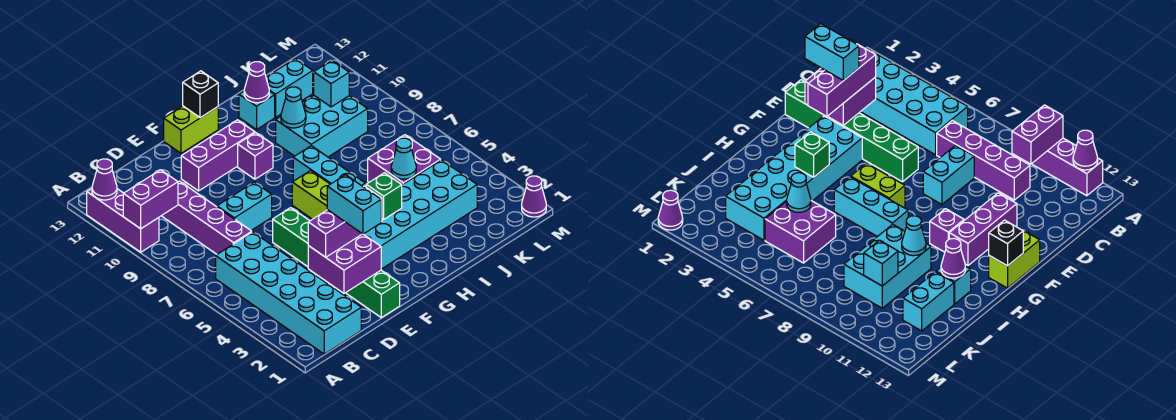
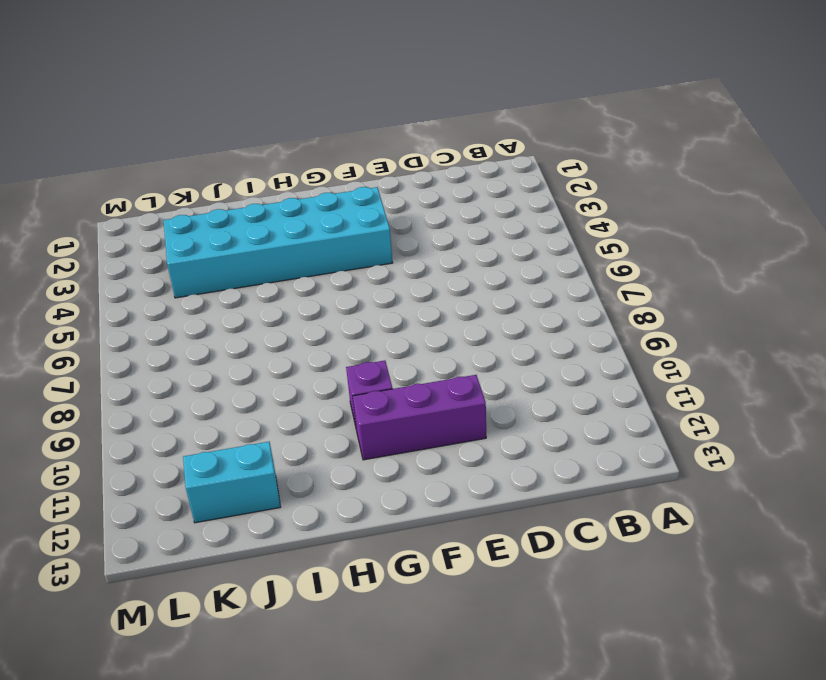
none -> purple brick A10:A12 level 1
none -> cyan brick B1:C6 level 1
none -> purple brick C7:C10 level 1

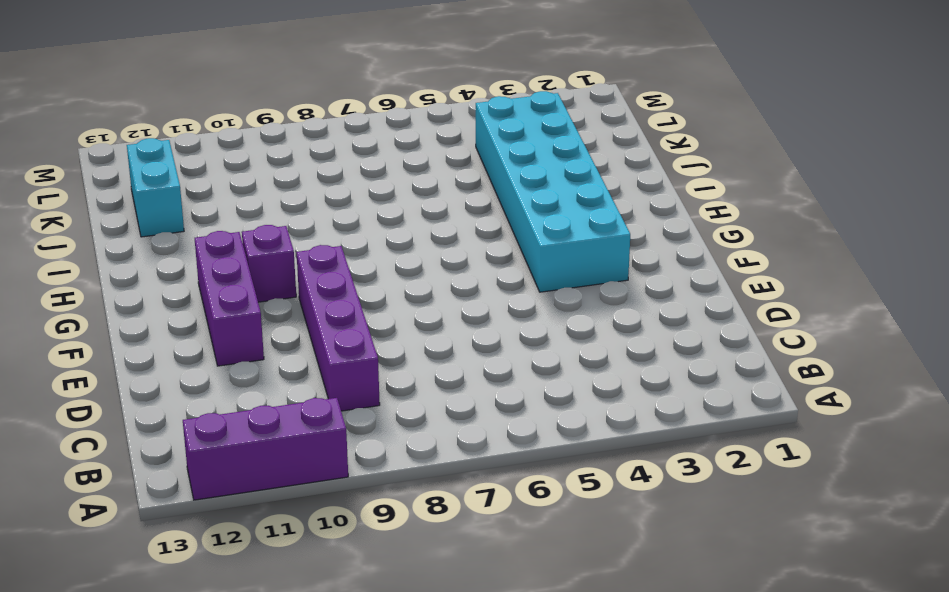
purple brick C9:F9 level 1 -> purple brick C7:C10 level 1
none -> cyan brick B1:C6 level 1
none -> cyan brick D8:E8 level 1
none -> green brick E1:E6 level 1

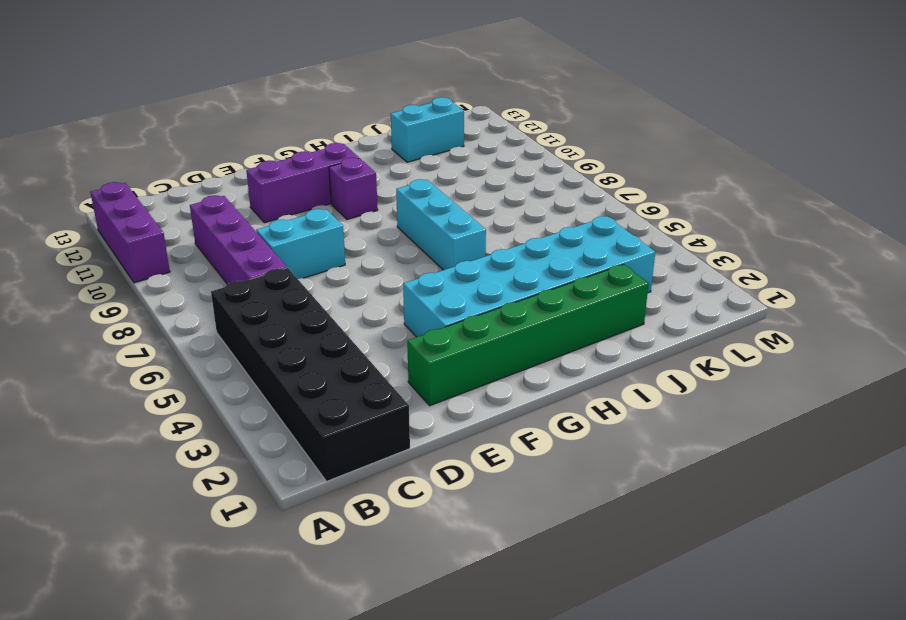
black brick B1:C6 level 1 -> cyan brick B1:C6 level 1
green brick E2:J2 level 1 -> green brick E1:E6 level 1
none -> lime brick F13:G13 level 1
none -> lime brick G6:G7 level 1
none -> cyan brick I9:K10 level 1

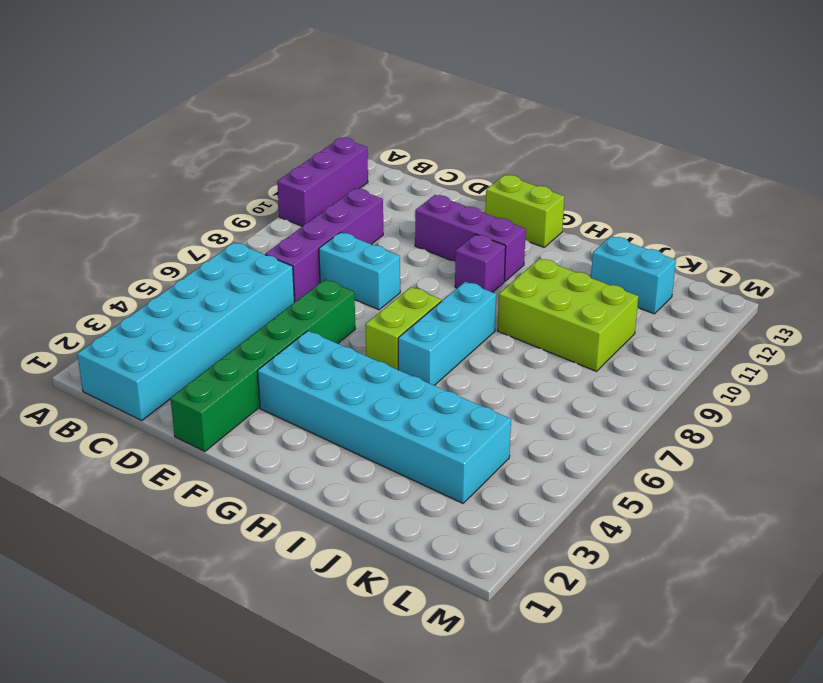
lime brick I9:K10 level 1 -> cyan brick I9:K10 level 1
none -> cyan brick I12 level 1
none -> purple brick J5:K6 level 1
none -> purple cone M1 level 1

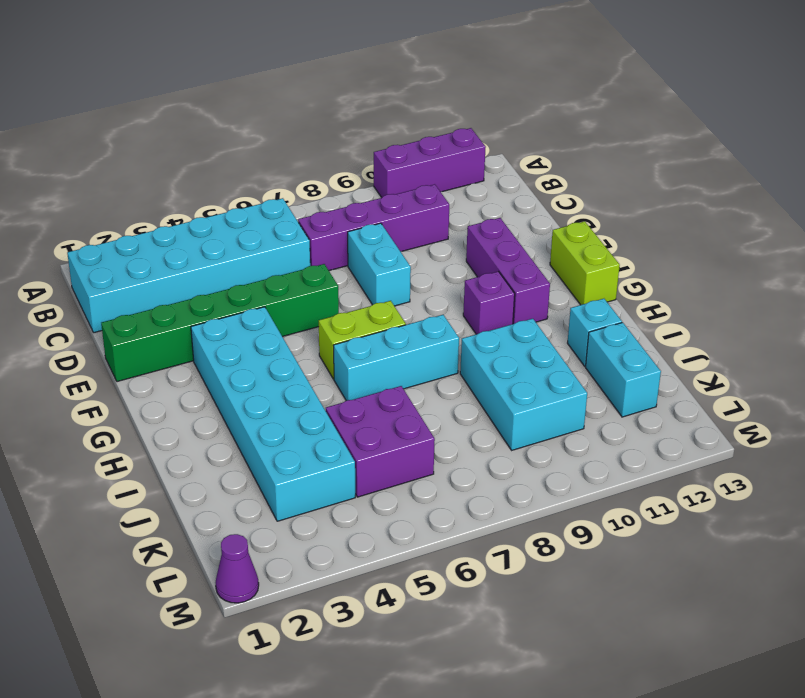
none -> purple brick A10:B10 level 2
none -> purple cone A12 level 2
none -> purple brick D2:E3 level 2

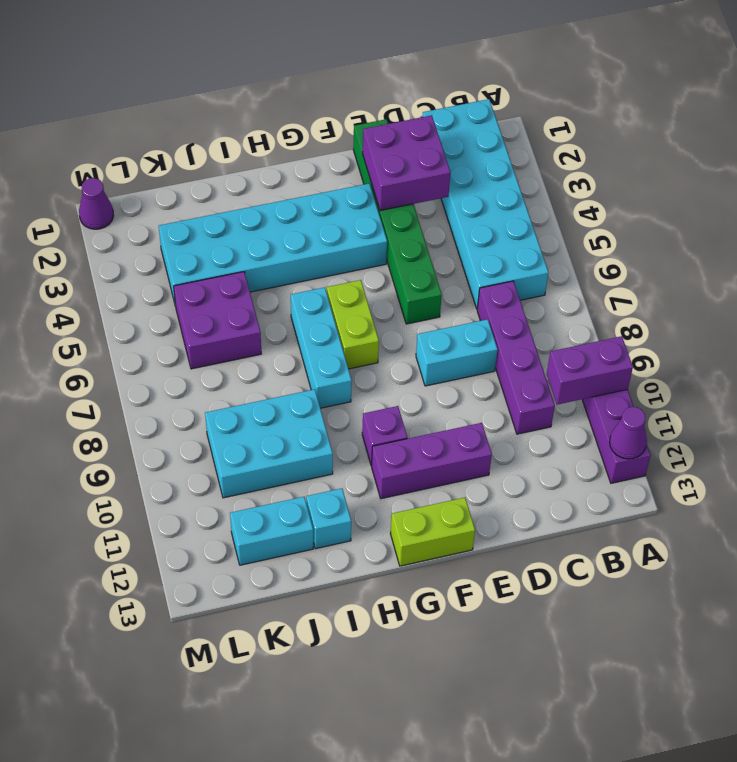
none -> black brick G13 level 2
none -> green brick H4 level 2
none -> cyan cone I10 level 2

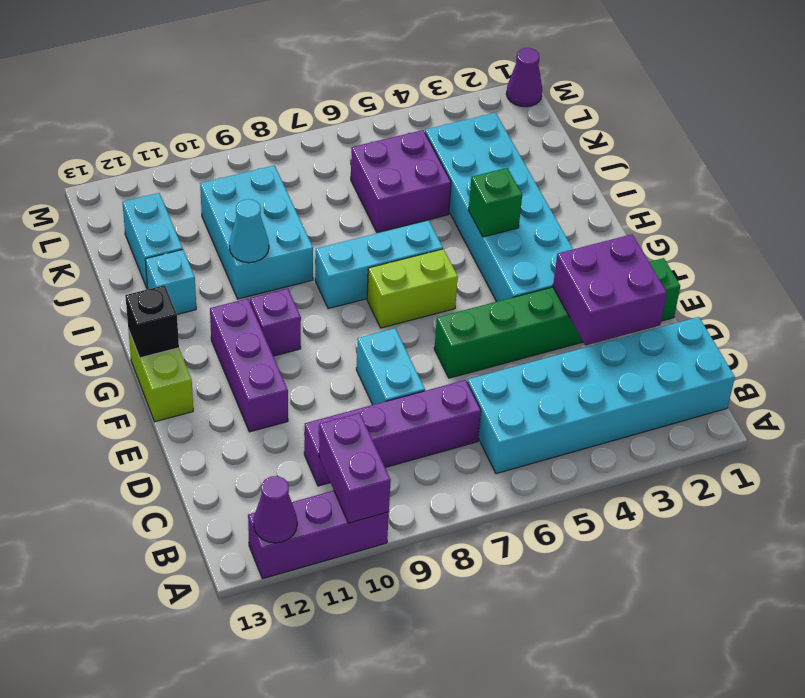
none -> purple cone I12 level 2
none -> cyan cone J5 level 2
none -> cyan brick K10 level 2

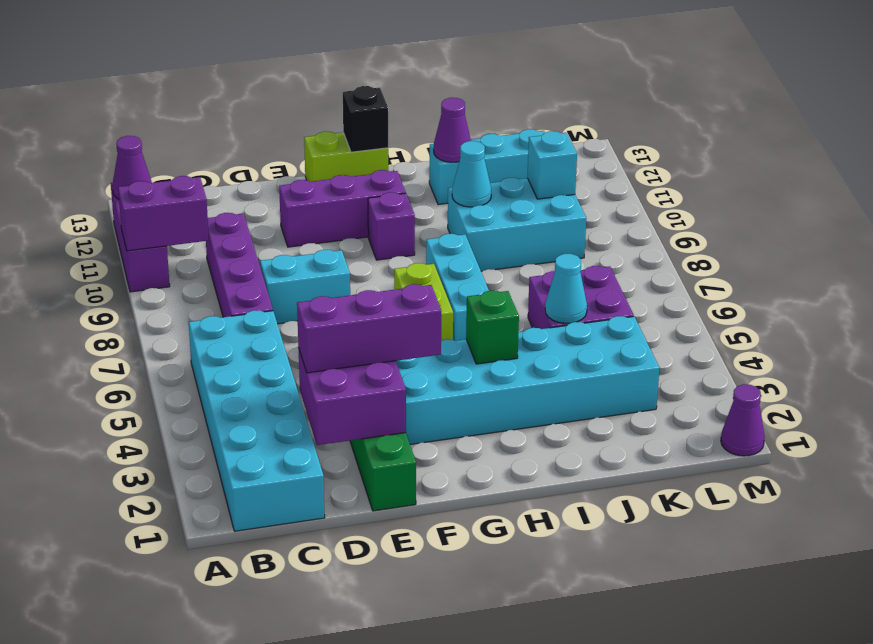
none -> cyan brick E2:E3 level 4

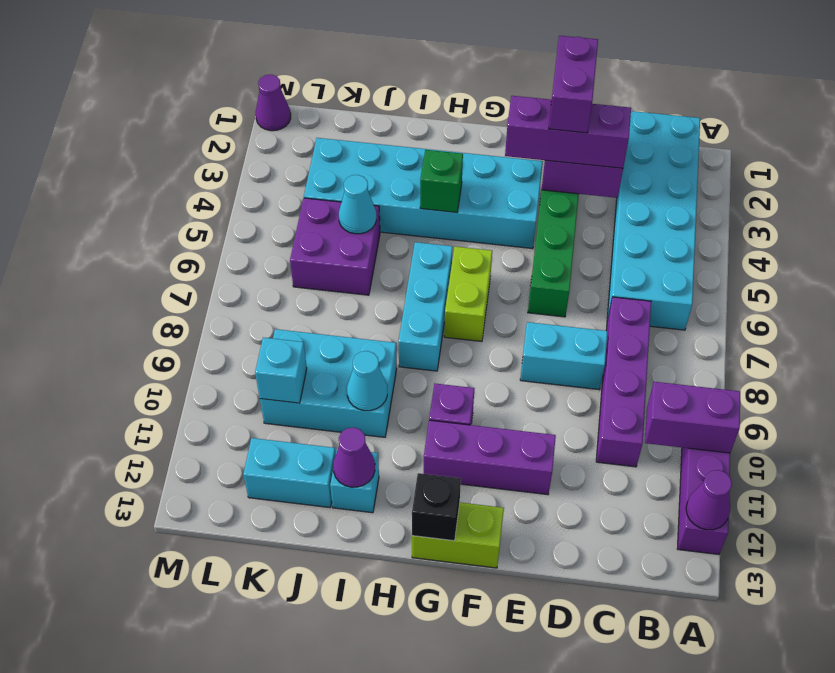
purple brick E2:E3 level 4 -> cyan brick E2:E3 level 4

